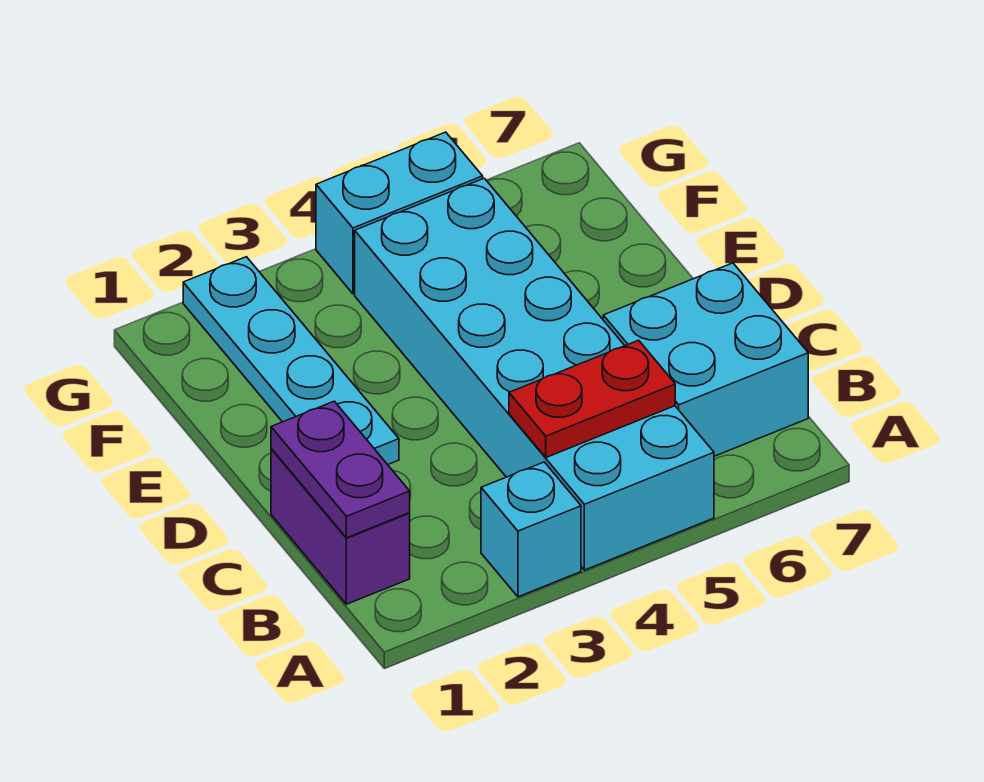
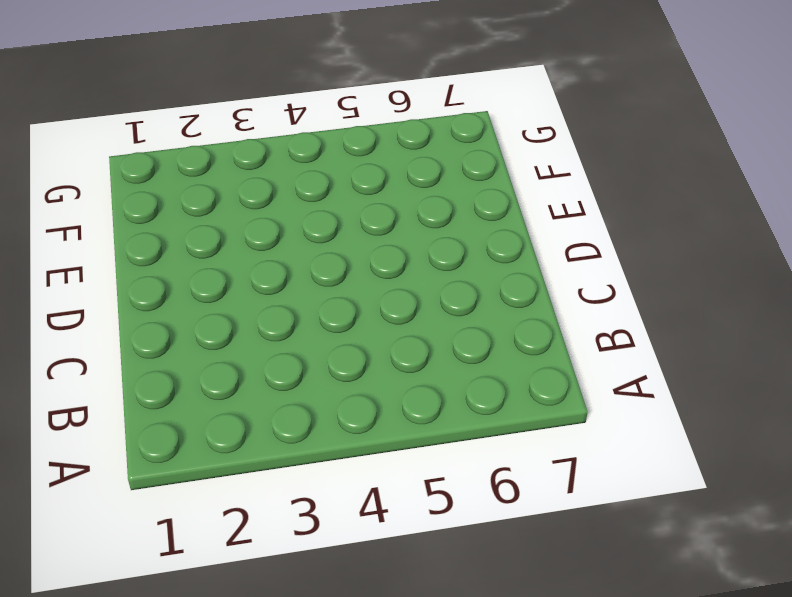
none -> cyan brick A3 level 1
none -> cyan brick A4:F5 level 1

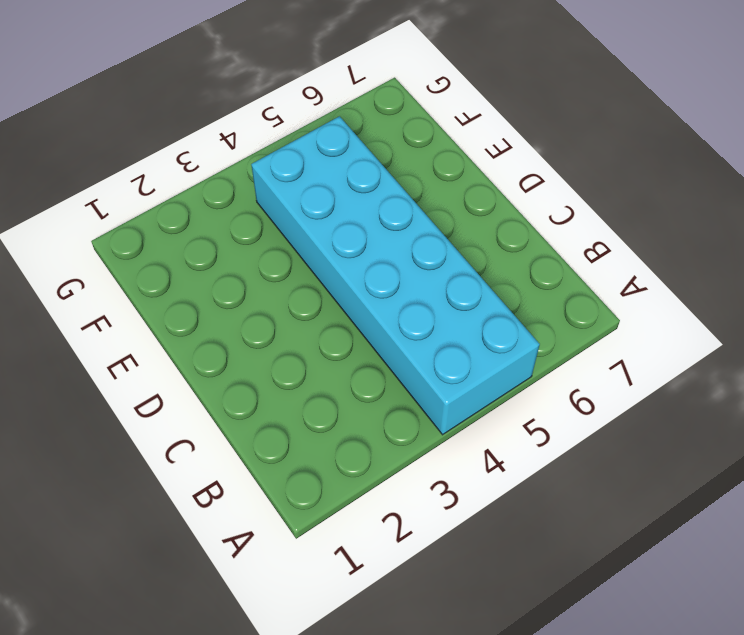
none -> cyan brick A3 level 1
none -> purple brick B1:C1 level 1

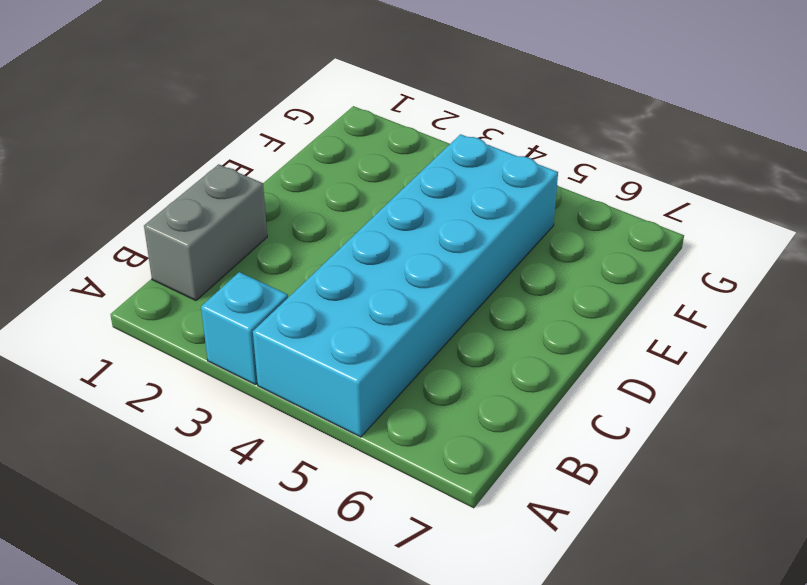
grey brick B1:C1 level 1 -> purple brick B1:C1 level 1
none -> cyan brick B6:C7 level 1
none -> cyan plate D2:G2 level 1

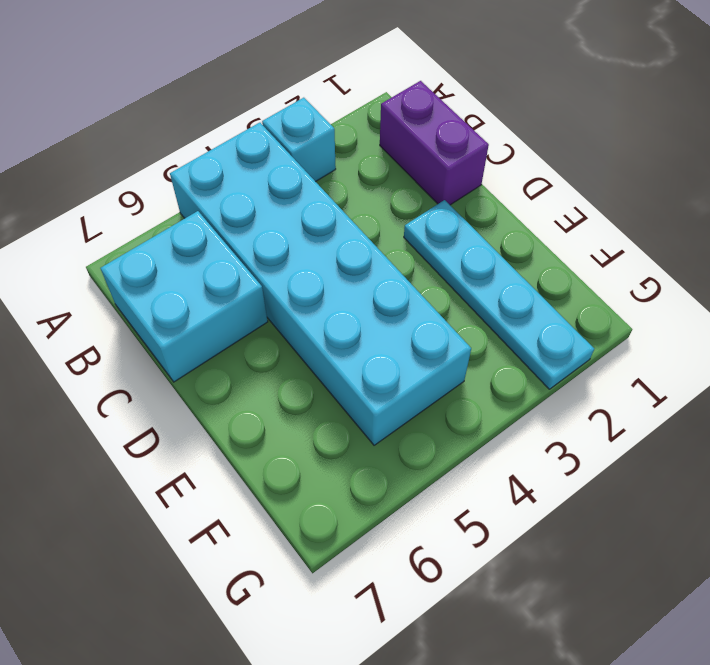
none -> cyan brick G4:G5 level 1
none -> purple plate B1:C1 level 2

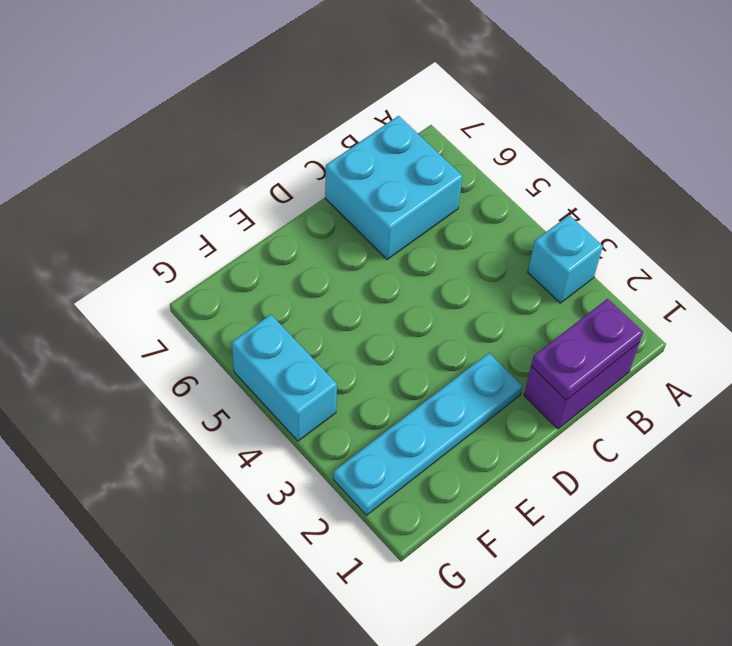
none -> cyan brick A4:F5 level 1
none -> red plate B4:B5 level 2

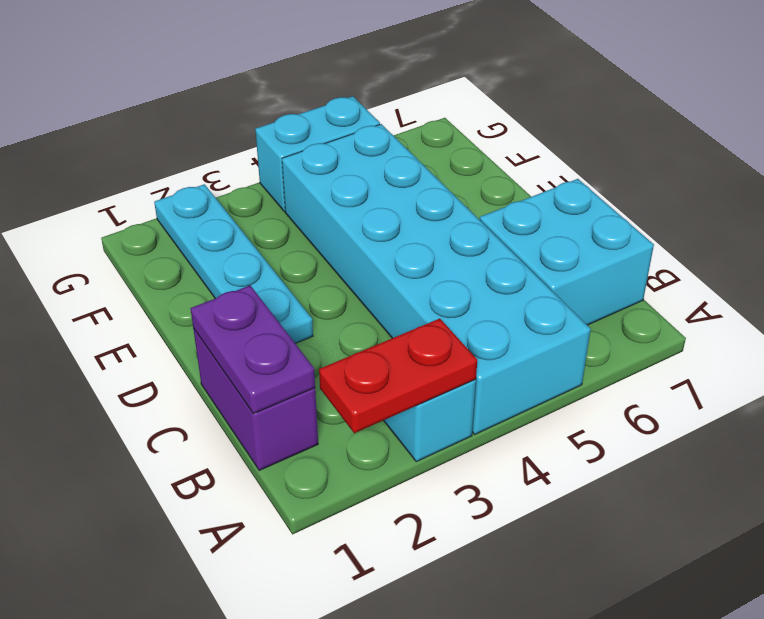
red plate A2:A3 level 2 -> red plate B4:B5 level 2

